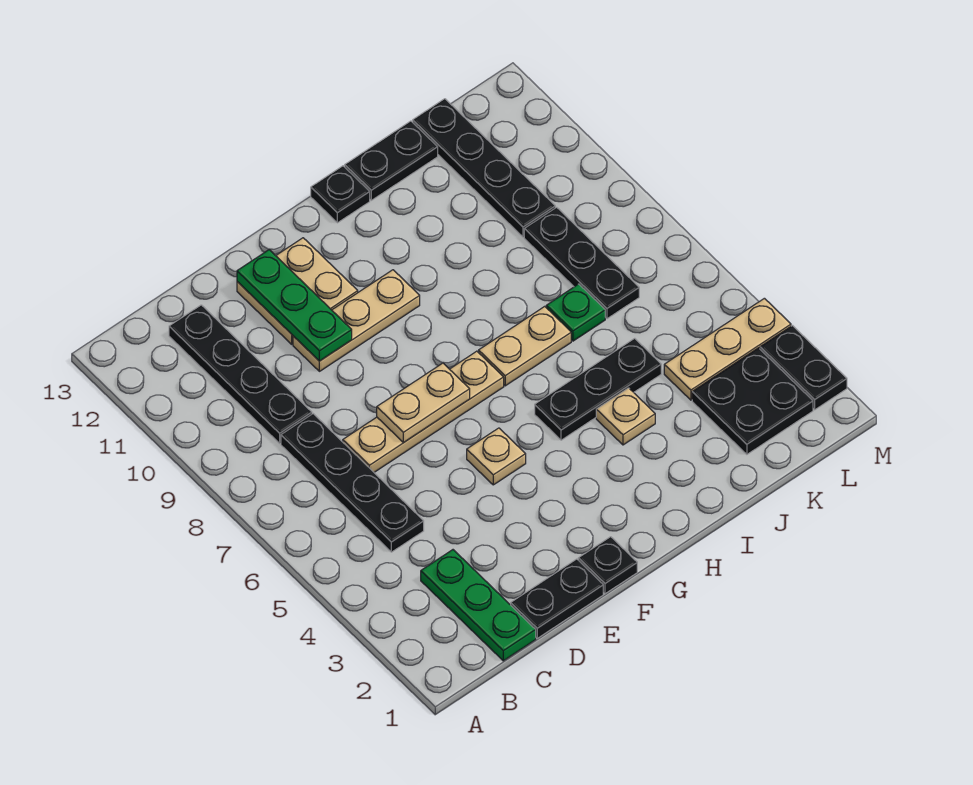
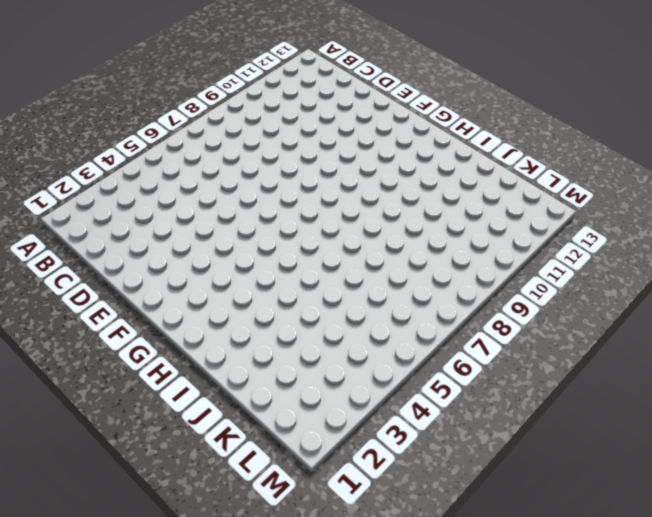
none -> green plate C1:C3 level 1
none -> black plate C5:C8 level 1
none -> black plate C9:C12 level 1

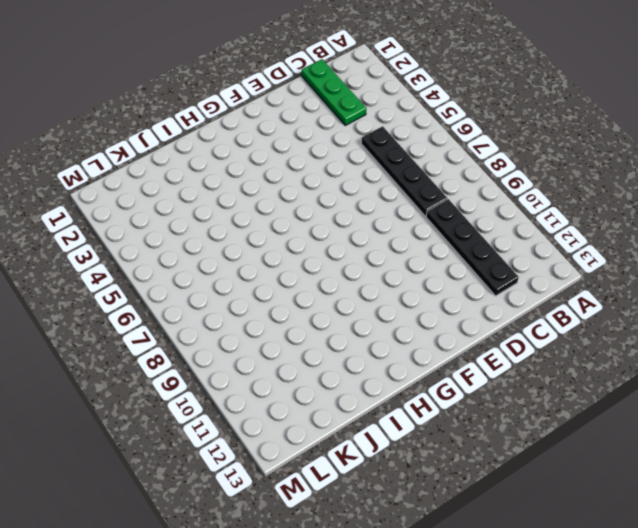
none -> black plate D1:E1 level 1
none -> tan plate D7:G7 level 1
none -> tan plate E10:G10 level 1

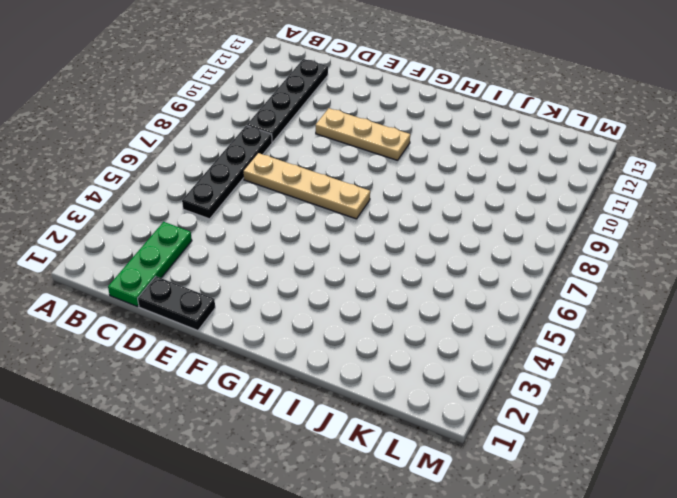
none -> tan plate E11:F12 level 1
none -> black plate F1 level 1
none -> tan plate F5 level 1

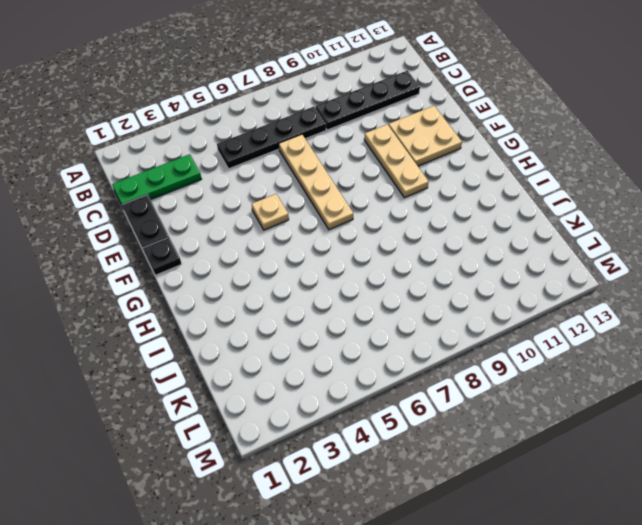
none -> black plate H5:J5 level 1
none -> tan plate H7:I7 level 1
none -> black plate H13 level 1

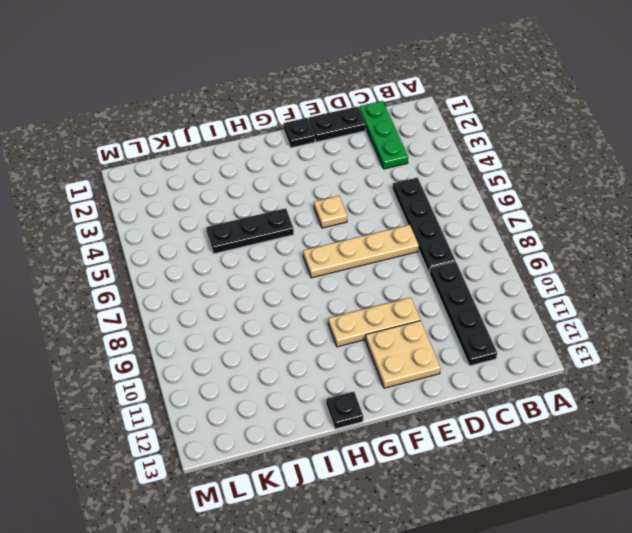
none -> tan plate H7:I7 level 1
none -> tan plate I4 level 1
none -> black plate I13:J13 level 1

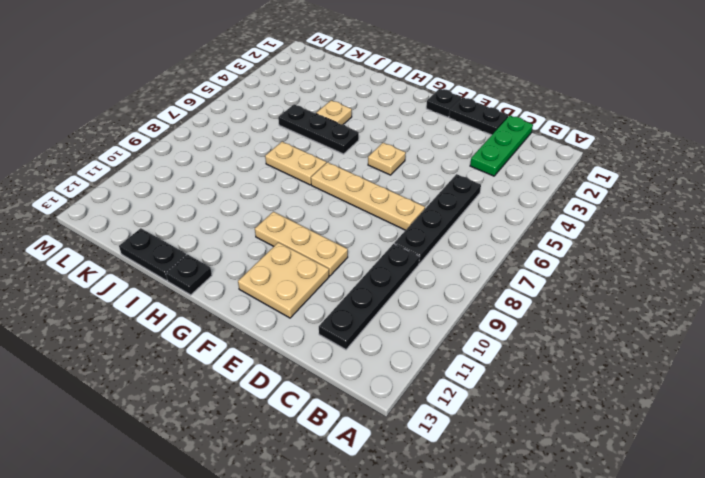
none -> green plate J7 level 1
none -> black plate K2:L3 level 1
none -> tan plate K4:M4 level 1

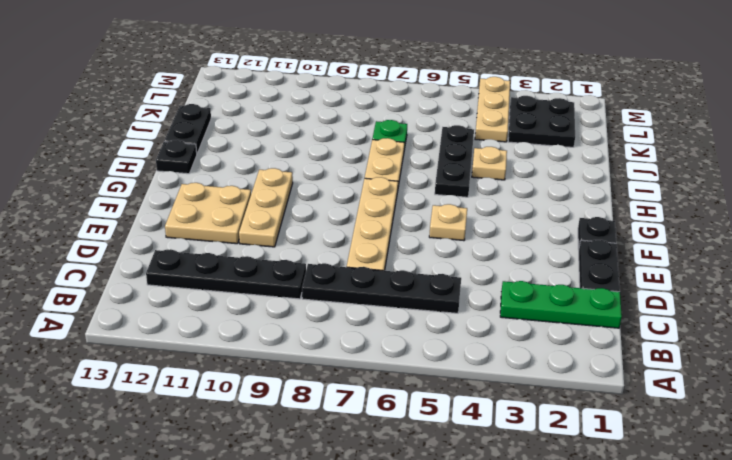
none -> black plate K7:K9 level 1
none -> black plate K10:K13 level 1
none -> black plate M2:M3 level 1

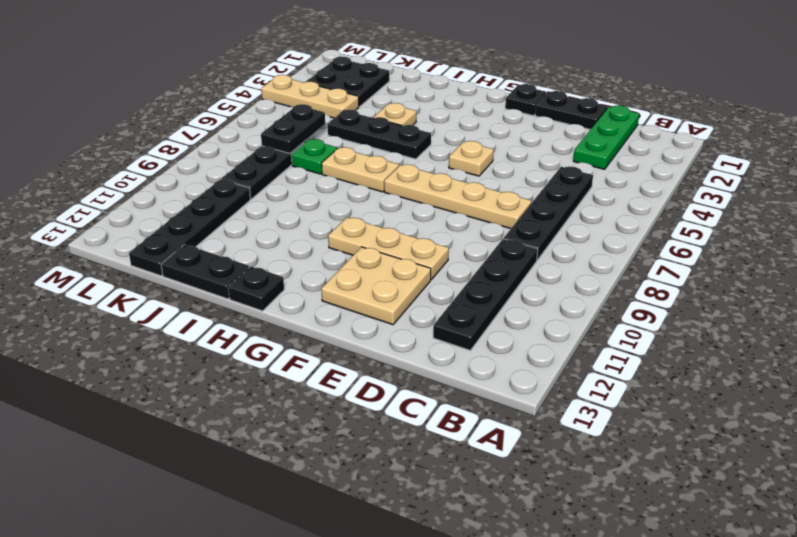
black plate K6:K7 level 2 -> black plate M2:M3 level 1
none -> tan plate E7:F7 level 2
none -> green plate E10:E12 level 2

